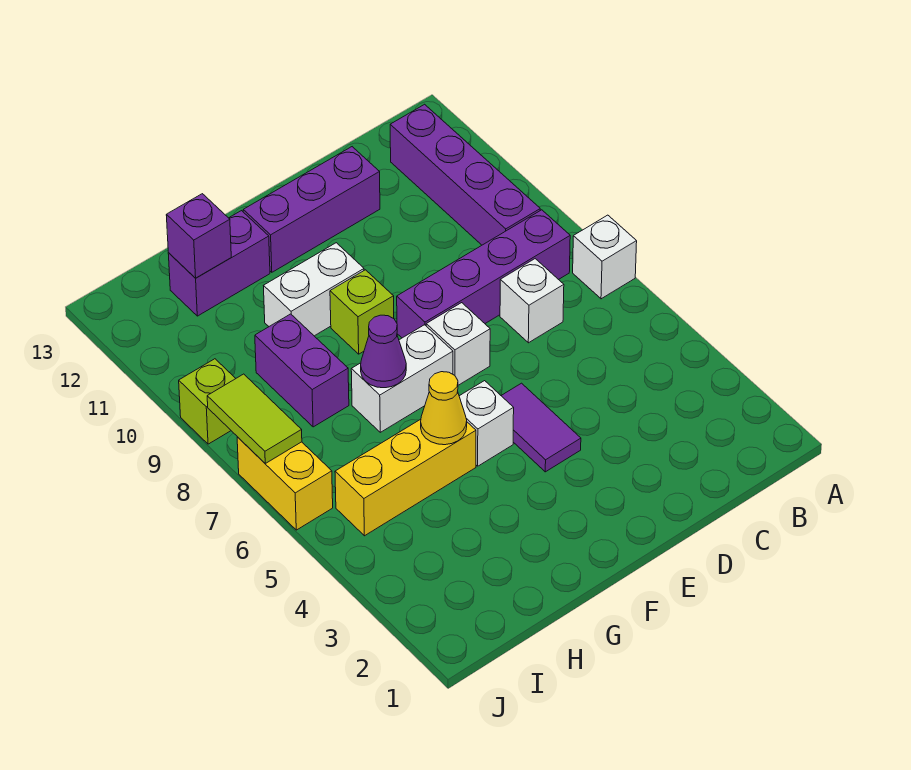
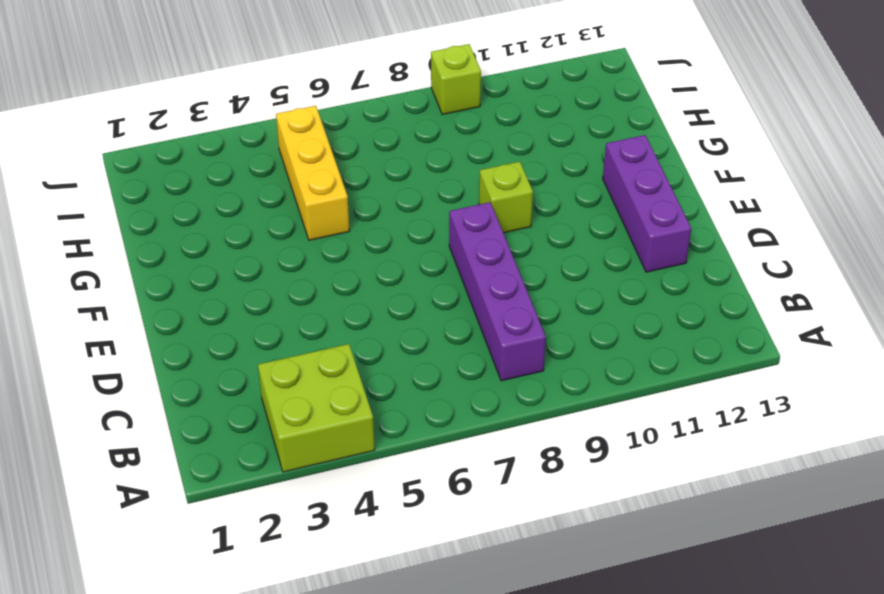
lime brick A3:B4 level 1 -> none
none -> white brick A7 level 1
none -> purple brick B9:B12 level 1
none -> white brick C7 level 1

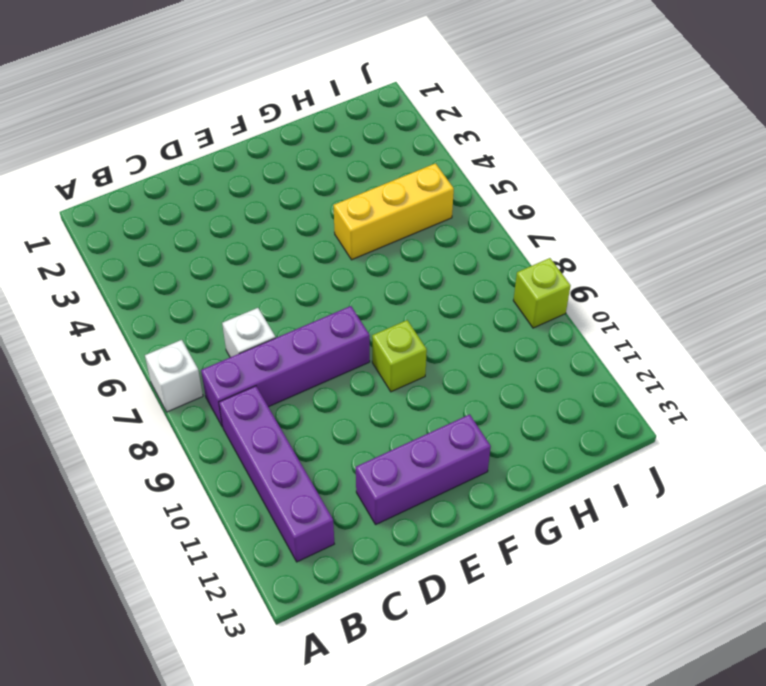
none -> purple tile E4:E5 level 1
none -> white brick E7 level 1
none -> white brick F5 level 1

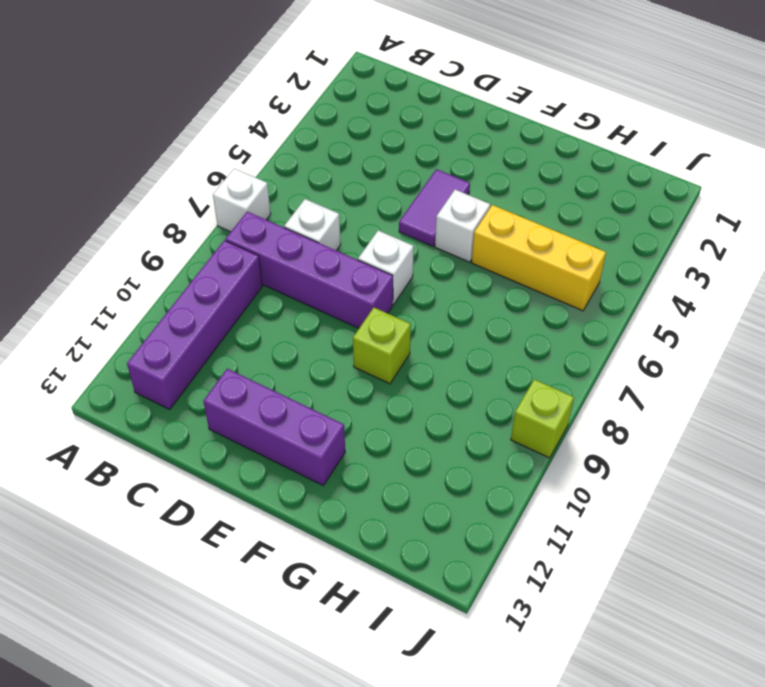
none -> white brick F7:G7 level 1
none -> white brick F10:G10 level 1
none -> purple brick G12:H12 level 1

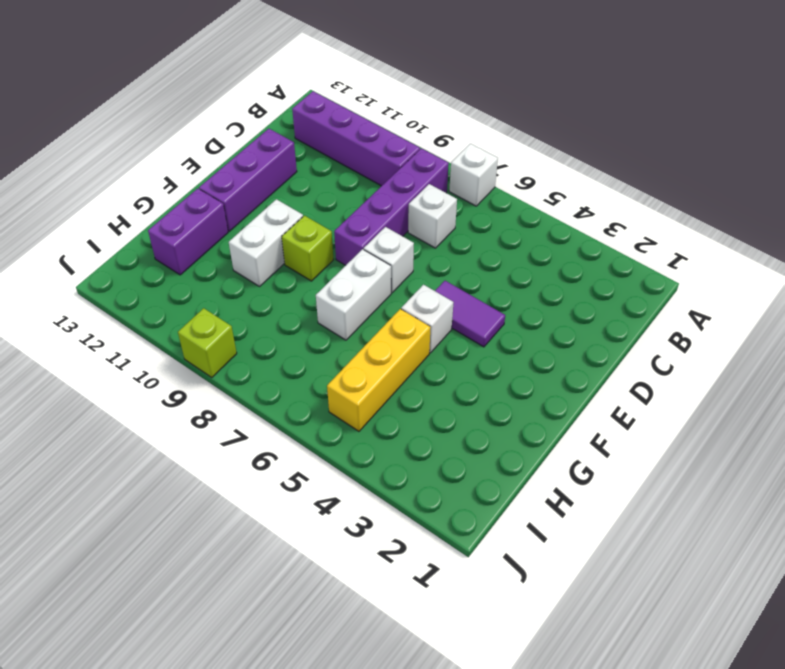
none -> purple brick H8:H9 level 1
none -> yellow brick J6:J7 level 1
none -> yellow cone G5 level 2

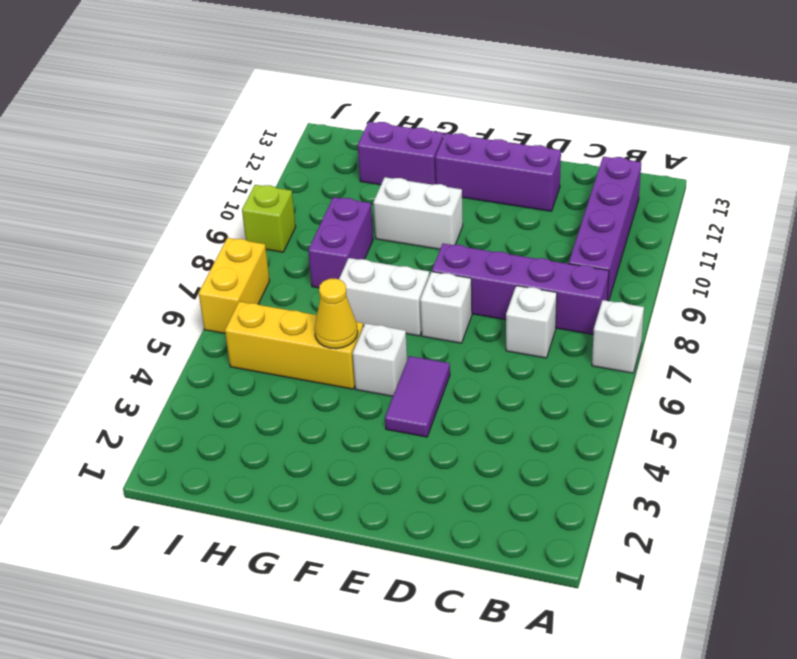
none -> lime brick F9 level 1
none -> purple cone G7 level 2
none -> purple brick H12 level 2

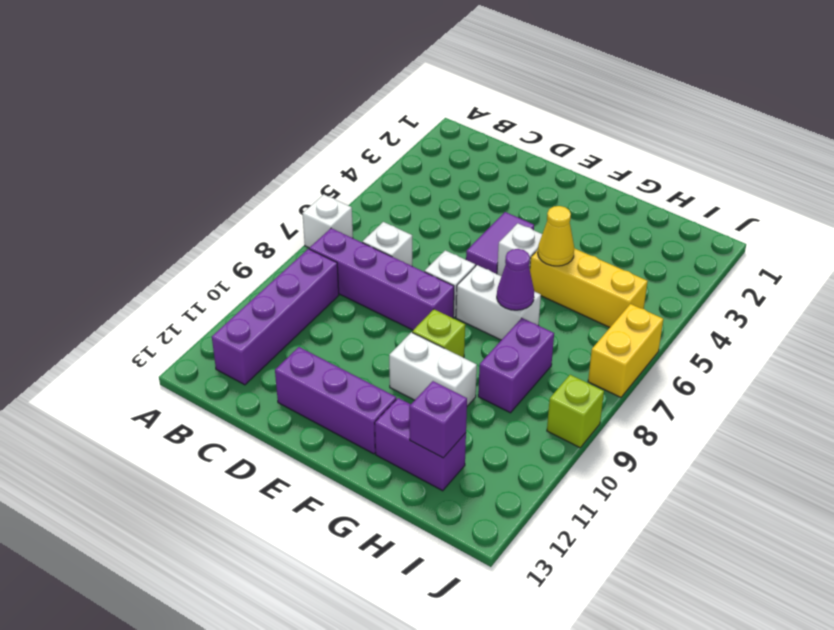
none -> lime tile J7:J8 level 2

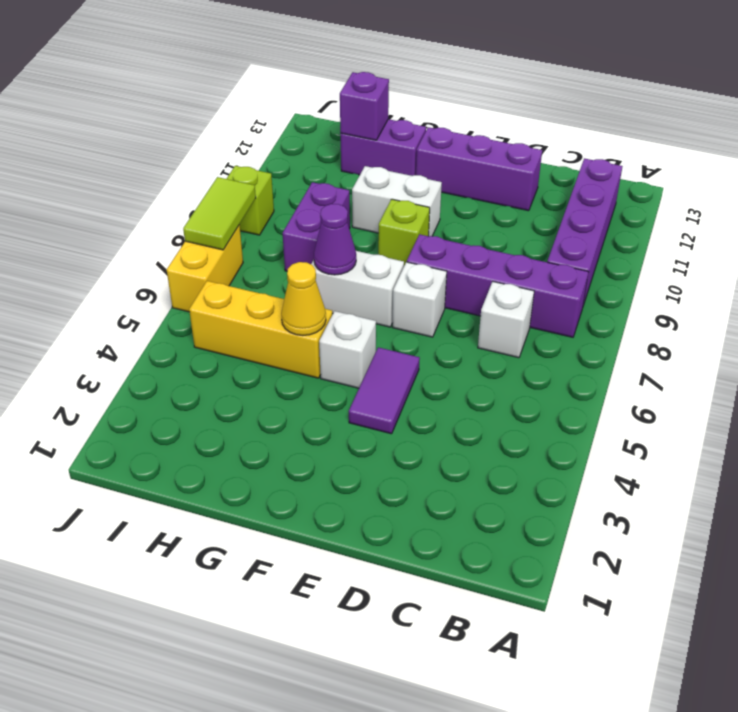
none -> white brick A7 level 1

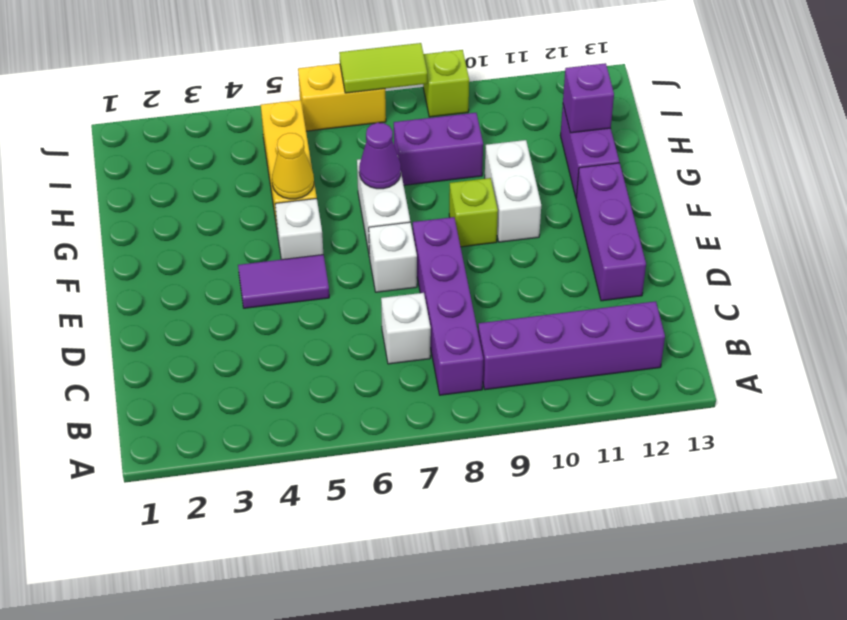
none -> white brick A7 level 1

